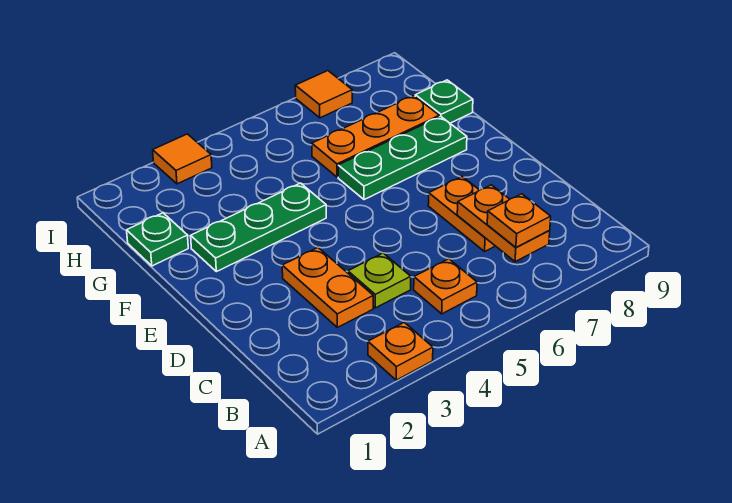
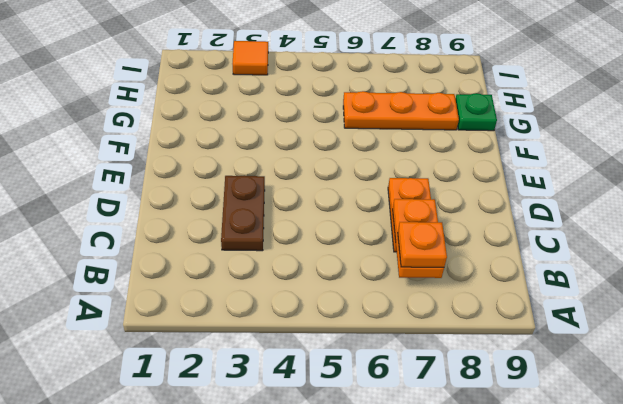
brown plate C3:D3 level 1 -> orange plate C3:D3 level 1
none -> orange plate A3 level 1
none -> orange plate B5 level 1
none -> lime plate C4 level 1

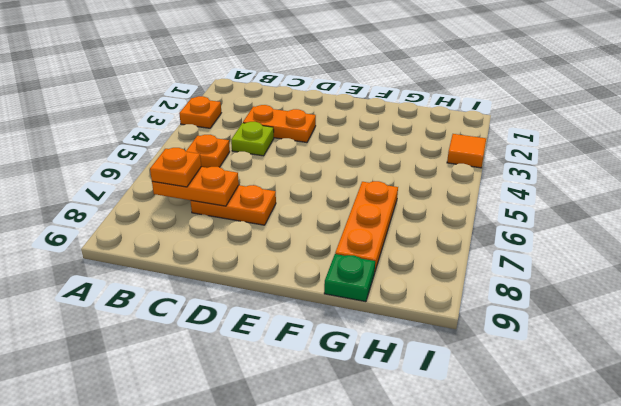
none -> green plate F2:F4 level 1
none -> green plate F6:F8 level 1
none -> green plate G1 level 1

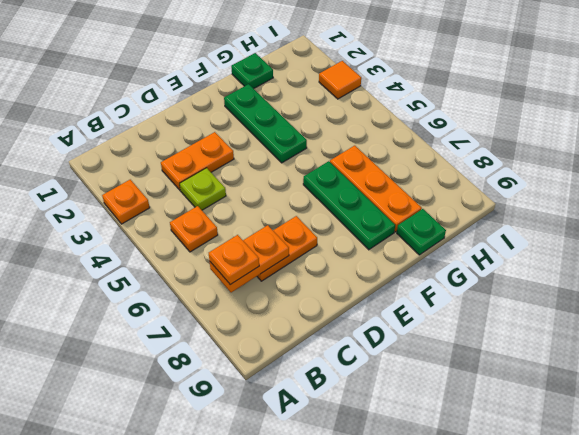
none -> orange tile I7 level 1

